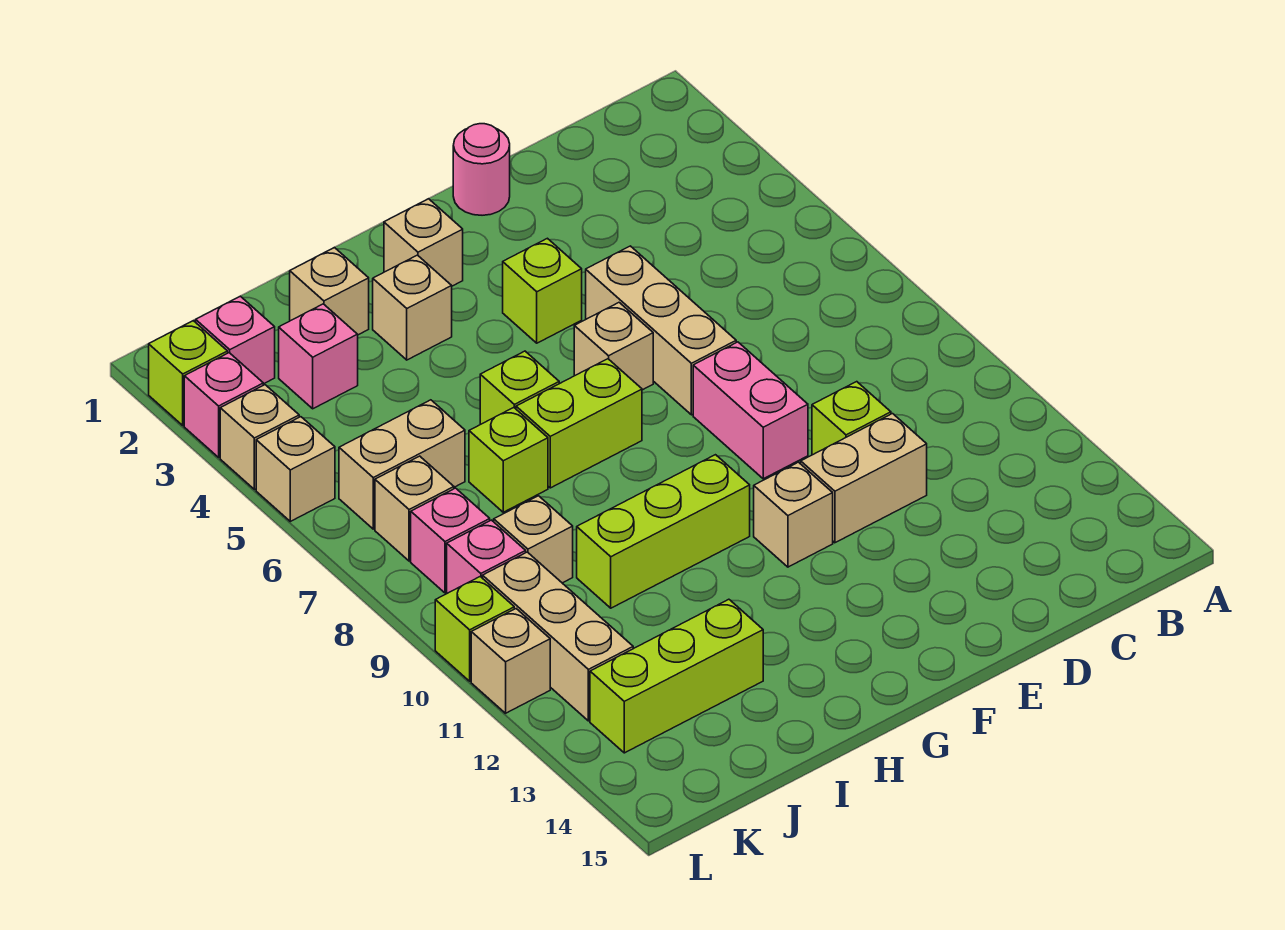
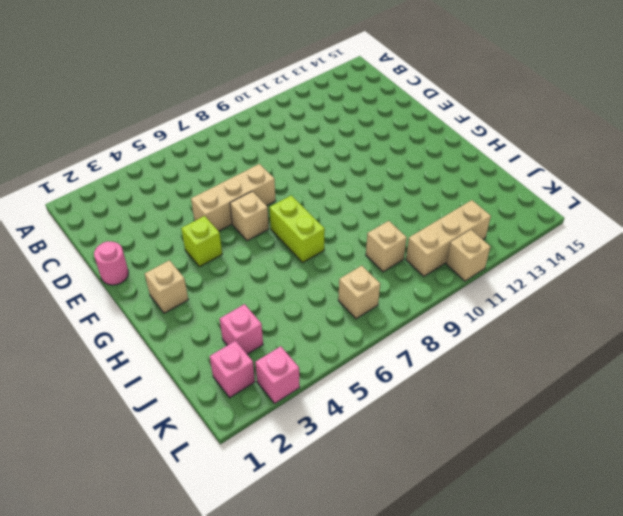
none -> lime brick D10 level 1
none -> tan brick D11:E11 level 1
none -> pink brick E8:E9 level 1
none -> tan brick F11 level 1

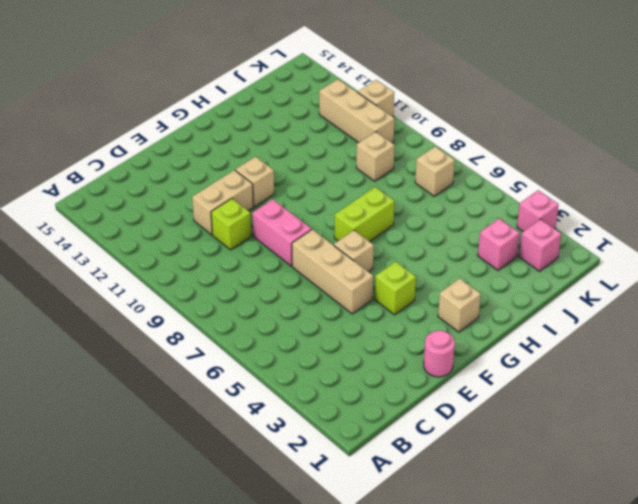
none -> lime brick G10:I10 level 1
none -> tan brick H3 level 1
none -> lime brick H6 level 1
none -> tan brick I2 level 1

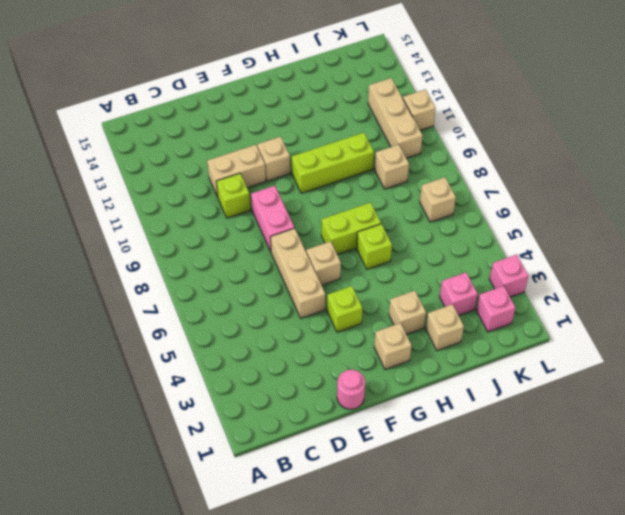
none -> lime brick I7 level 1
none -> lime brick I13:K13 level 1
none -> tan brick J6:K6 level 1
none -> pink brick K8 level 1

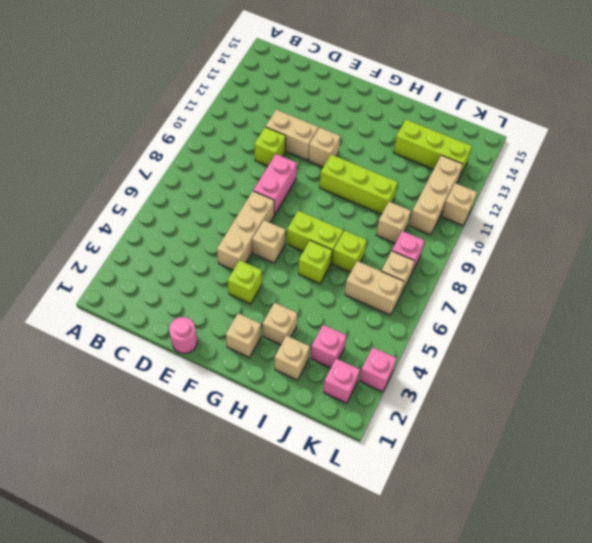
none -> pink brick K9 level 1
none -> lime brick L2 level 1
none -> tan brick L4 level 1
none -> tan brick L5 level 1

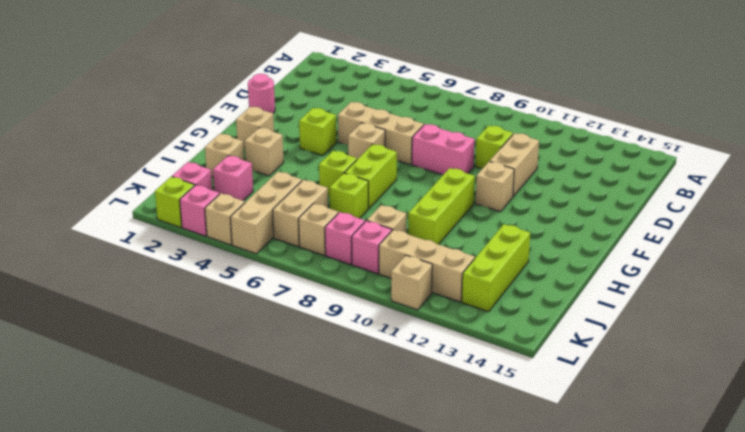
tan brick J5:L5 level 1 -> tan brick L5 level 1
none -> lime brick L10 level 1

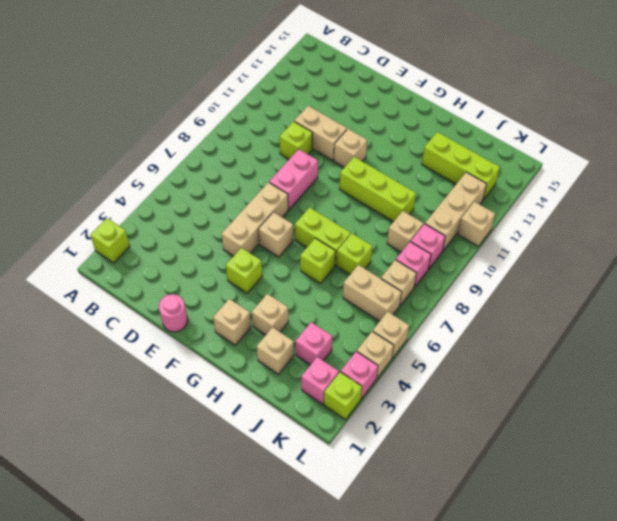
lime brick A2 level 1 -> lime brick L10 level 1

